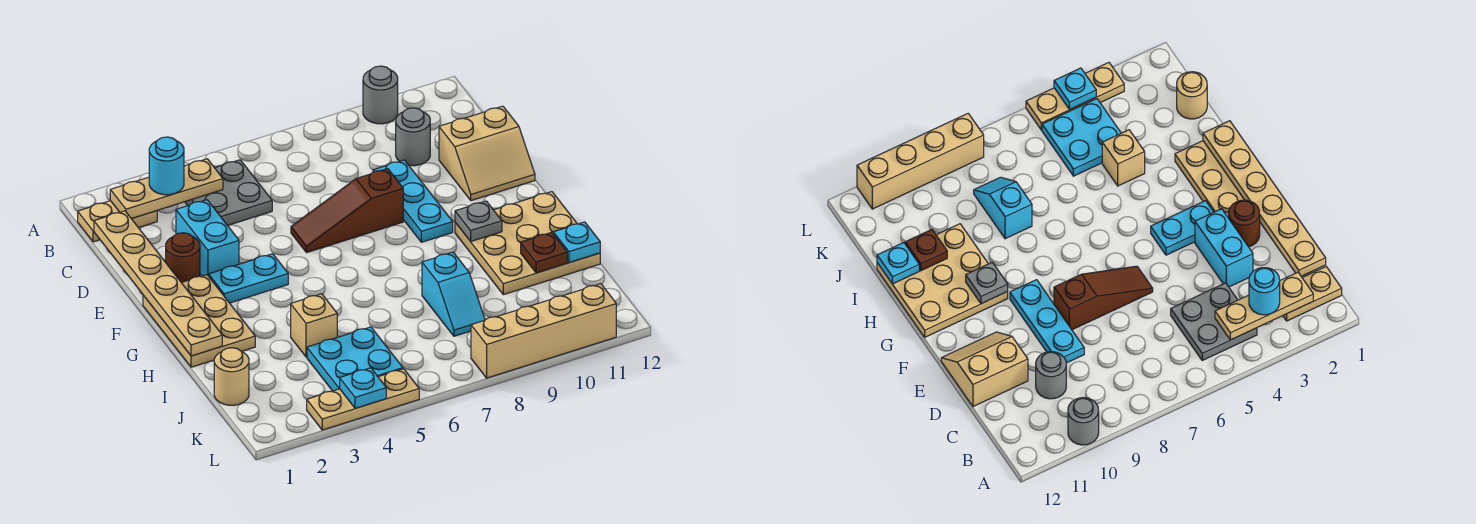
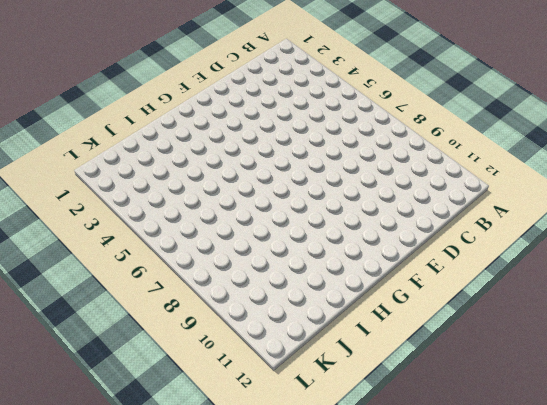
none -> grey round brick A10 level 1
none -> tan plate B1:B2 level 1
none -> grey plate B4:C5 level 1

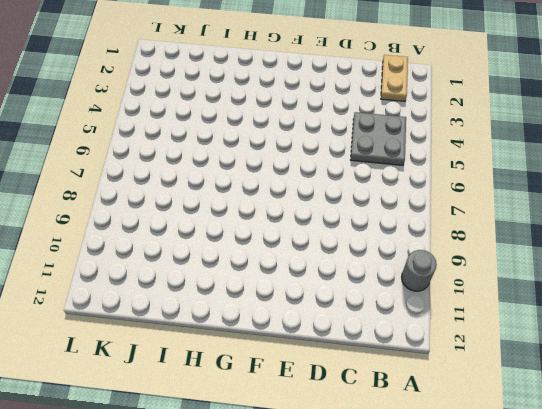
none -> grey round brick C10 level 1
none -> cyan brick D3:E3 level 1
none -> cyan plate D9:F9 level 1

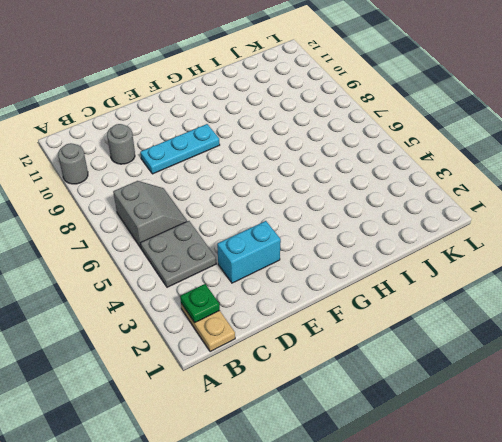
green plate B2 level 2 -> tan plate B2:B4 level 2
grey slope B6:C7 level 1 top B -> none
none -> tan slope D11:E12 level 1 top D
none -> brown round brick E2 level 1
none -> brown slope E6:E8 level 1 top 8

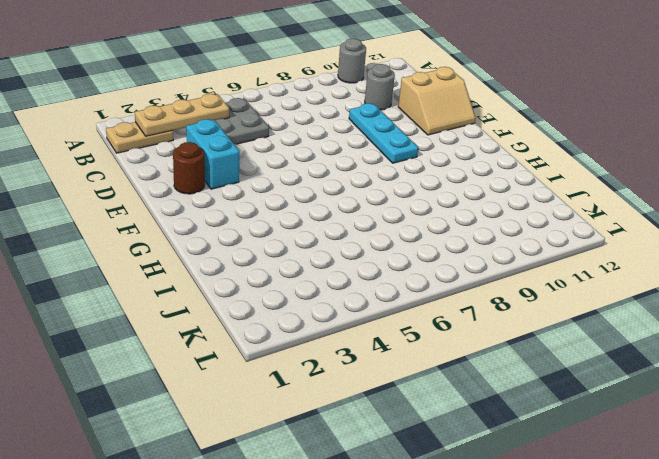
none -> brown slope E6:E8 level 1 top 8
none -> tan plate F1:H2 level 1
none -> cyan plate F3:F4 level 1

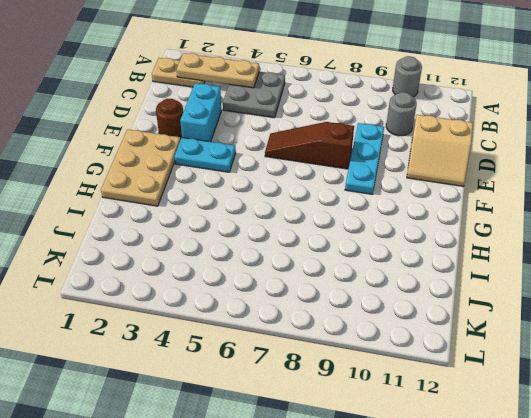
none -> tan plate G10:I12 level 1
none -> tan brick I4 level 1
none -> cyan slope I8:J8 level 1 top I

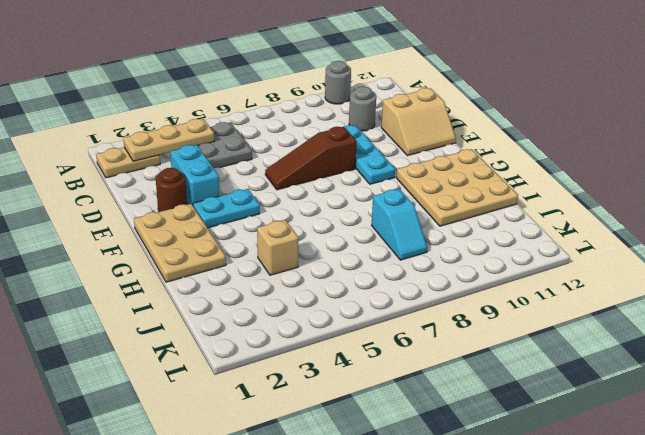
none -> tan round brick J1 level 1
none -> cyan plate J4:K5 level 1
none -> tan plate L3:L5 level 1

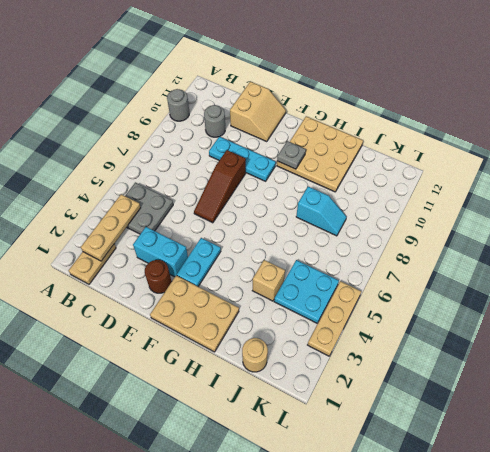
none -> tan brick L8:L11 level 1
none -> tan plate C1:H1 level 2
none -> brown plate I11 level 2

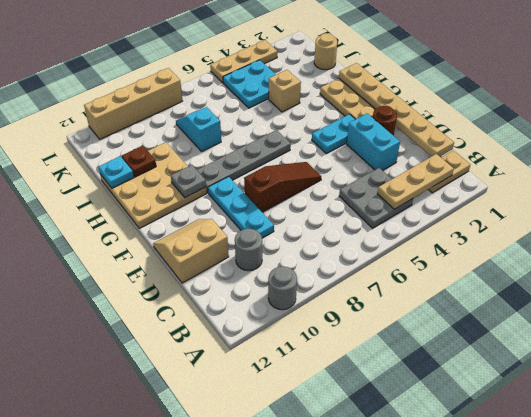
grey plate G6:G9 level 1 -> none
none -> cyan plate L4 level 2
none -> cyan round brick B3 level 3

